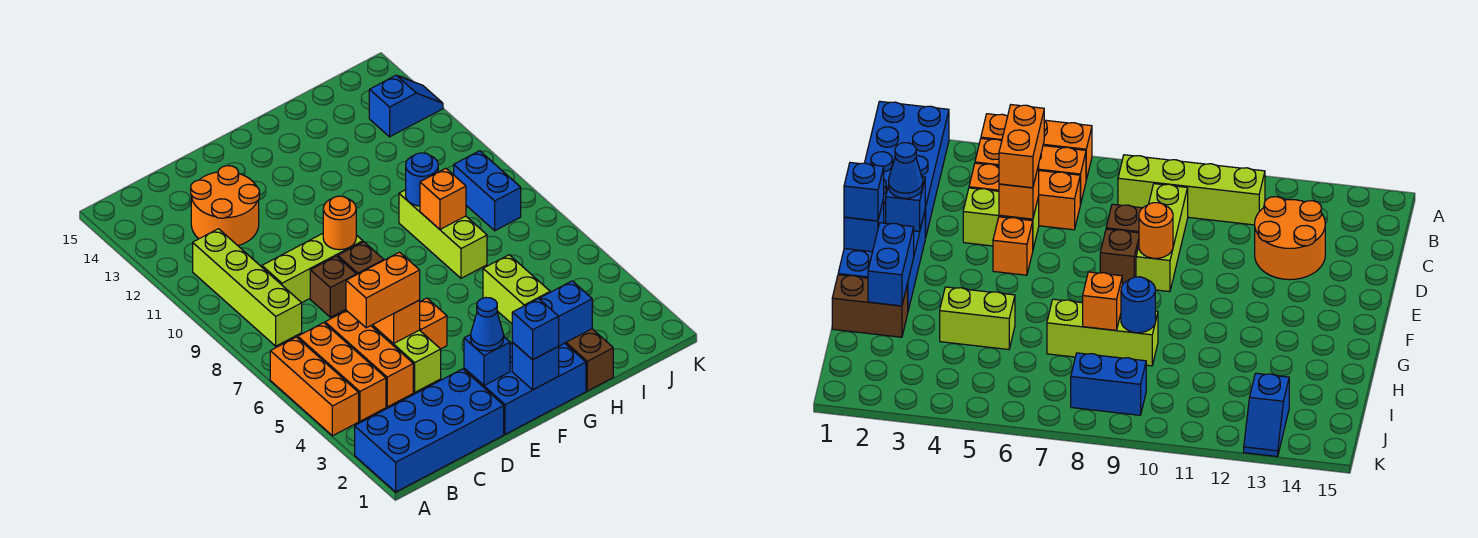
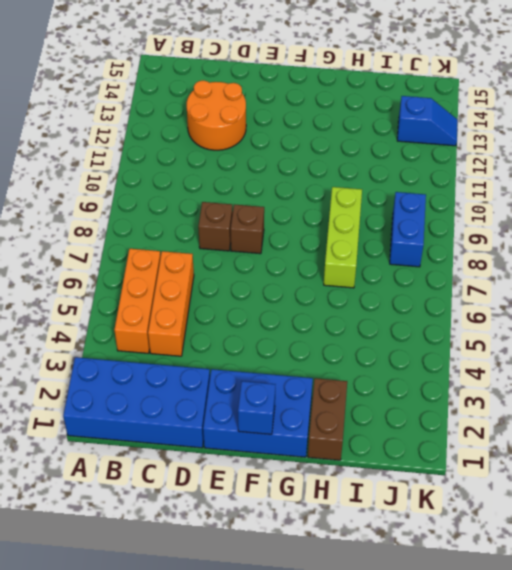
none -> orange brick A4:A6 level 1
none -> lime brick B8:B11 level 1
none -> lime brick C9:E9 level 1

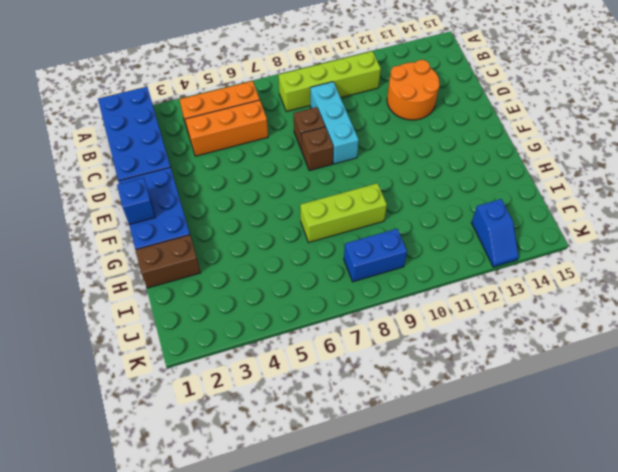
cyan brick C9:E9 level 1 -> lime brick C9:E9 level 1
none -> orange brick A4:A6 level 1
none -> lime brick D4:D5 level 1
none -> orange brick E5 level 1

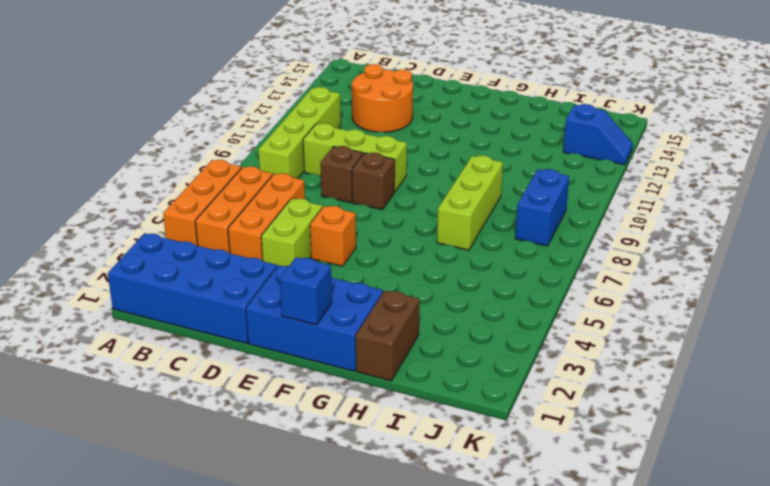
none -> lime brick H4:H5 level 1
none -> orange brick D5 level 2
none -> blue brick E2 level 2

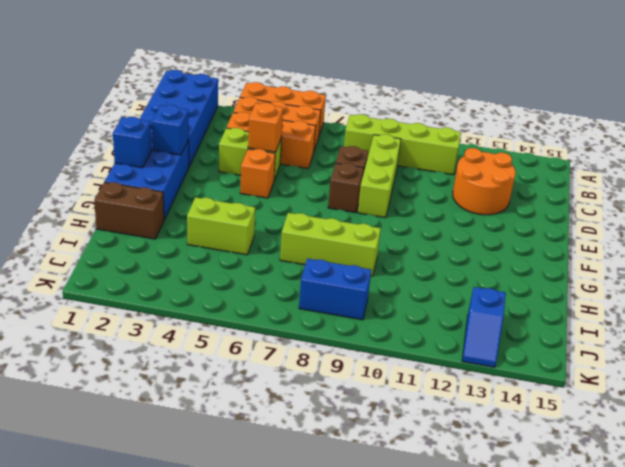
none -> orange round brick E9 level 2
none -> blue brick G2:H2 level 2
none -> orange brick H8 level 2

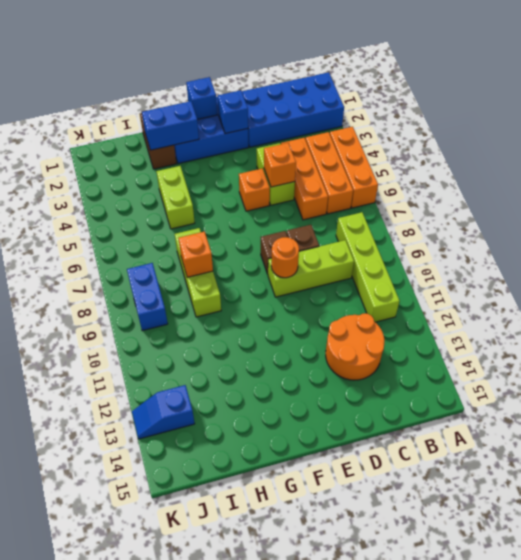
none -> blue round brick H9 level 2
none -> orange brick C5:D5 level 3
none -> blue cone E2 level 3

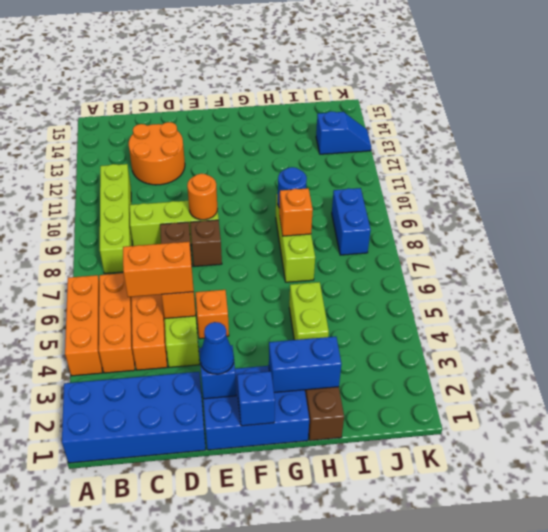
none -> blue brick F1 level 3

